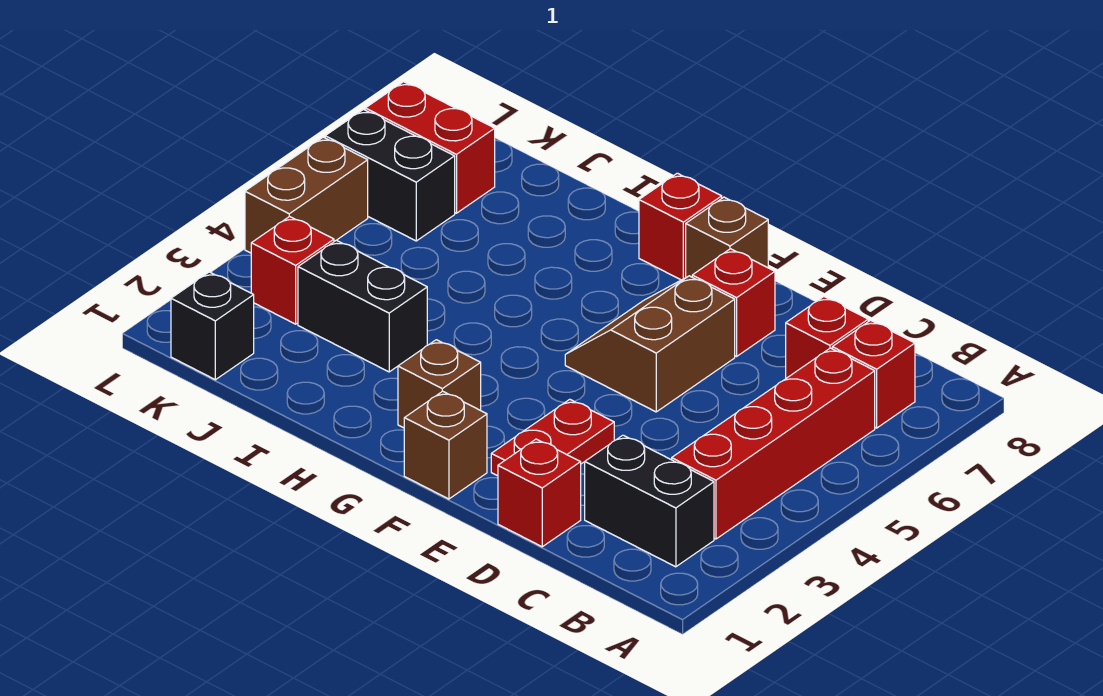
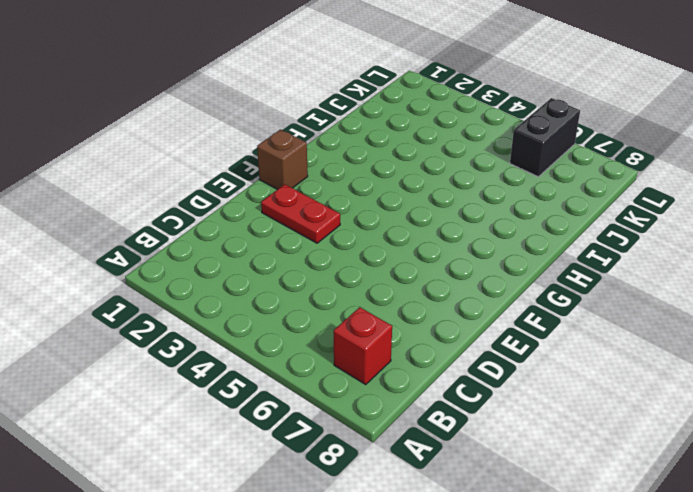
none -> black brick B2:C2 level 1
none -> red brick B3:B6 level 1
none -> red brick C7 level 1

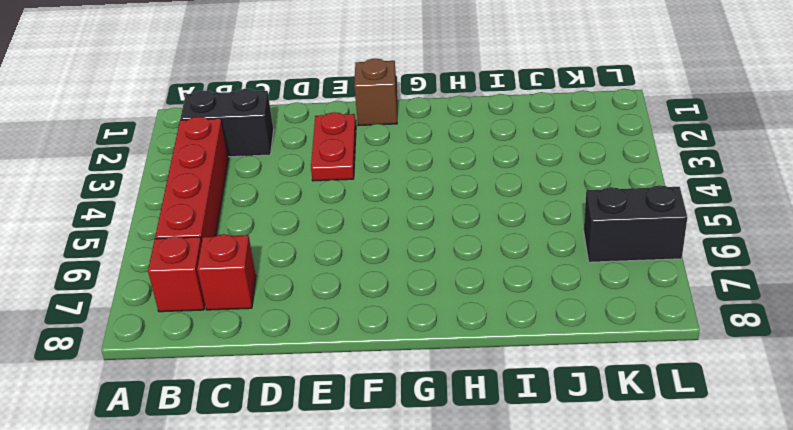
none -> red brick D1 level 1
none -> brown slope E5:F6 level 1 top E
none -> red brick E7 level 1

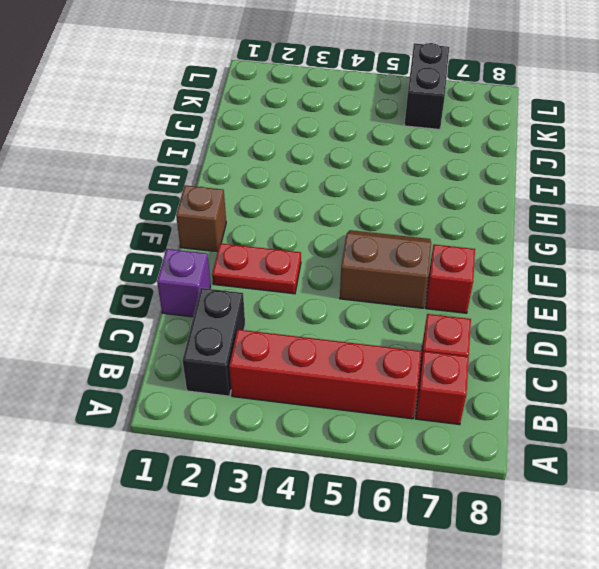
purple brick D1 level 1 -> red brick D1 level 1
none -> brown brick F8 level 1
none -> brown brick G2 level 1
none -> red brick G8 level 1

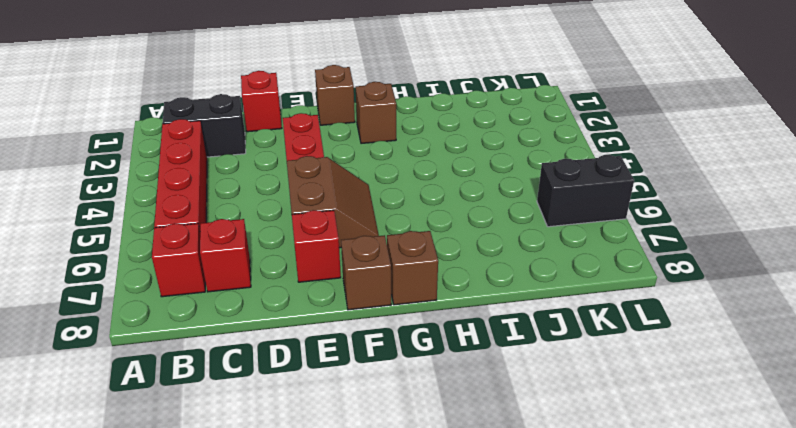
brown brick G8 level 1 -> red brick G8 level 1
none -> black brick I3:J3 level 1
none -> black brick K1 level 1
none -> red brick K3 level 1

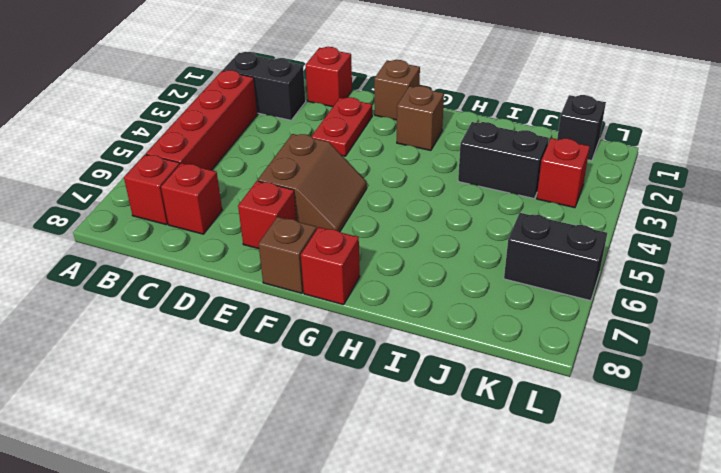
none -> red brick K7:L7 level 1
none -> brown brick L4:L5 level 1

